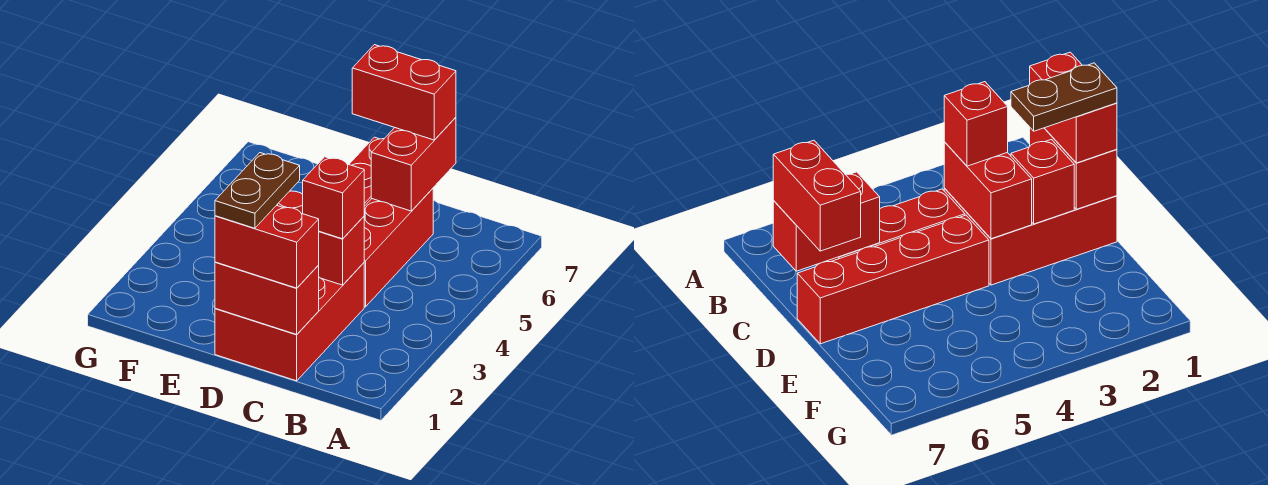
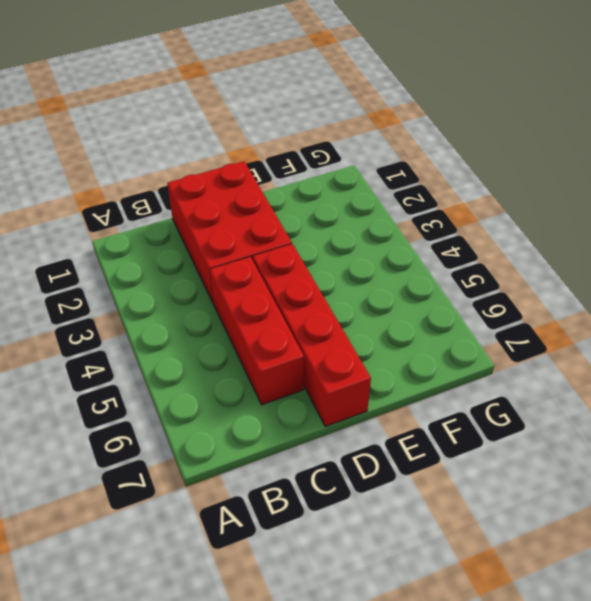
none -> red brick C1:D1 level 2
none -> red brick C3:D3 level 2

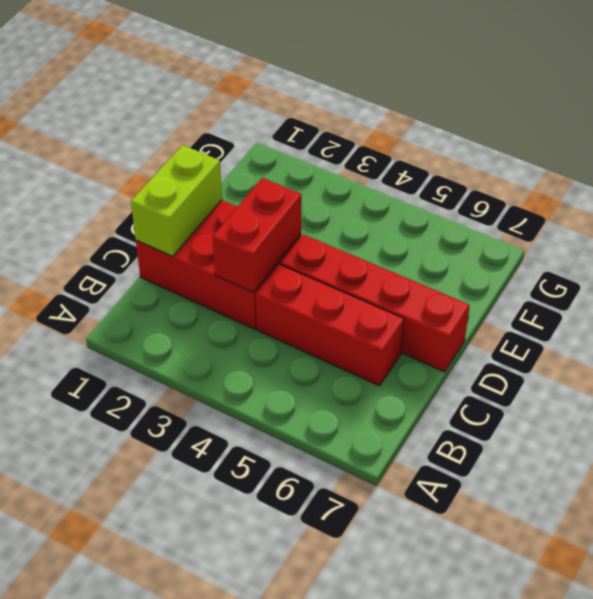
lime brick C1:D1 level 2 -> red brick C1:D1 level 2
none -> red brick C6:C7 level 2
none -> red brick D2 level 2

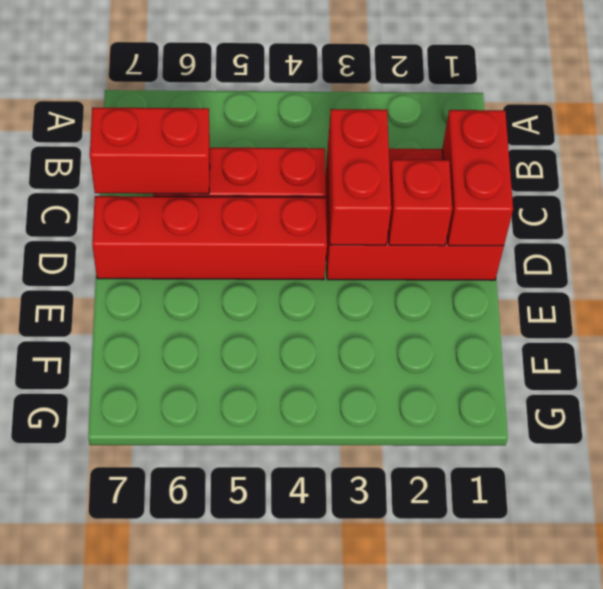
none -> red brick C1:D1 level 3
none -> red brick C3 level 3

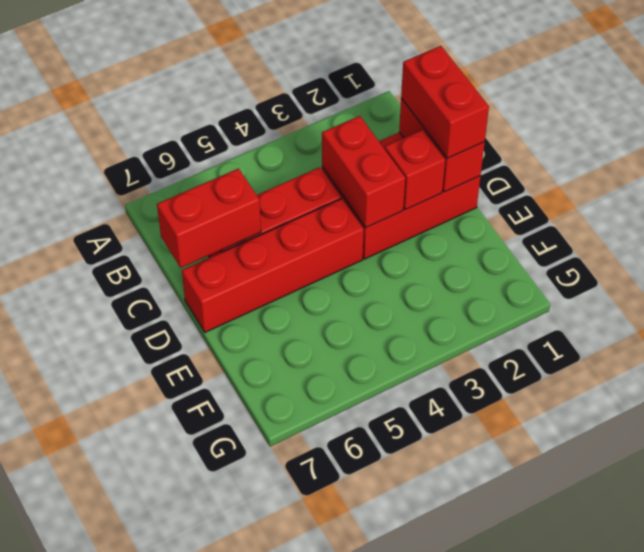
none -> red brick C3 level 3
none -> red brick C7:D7 level 3

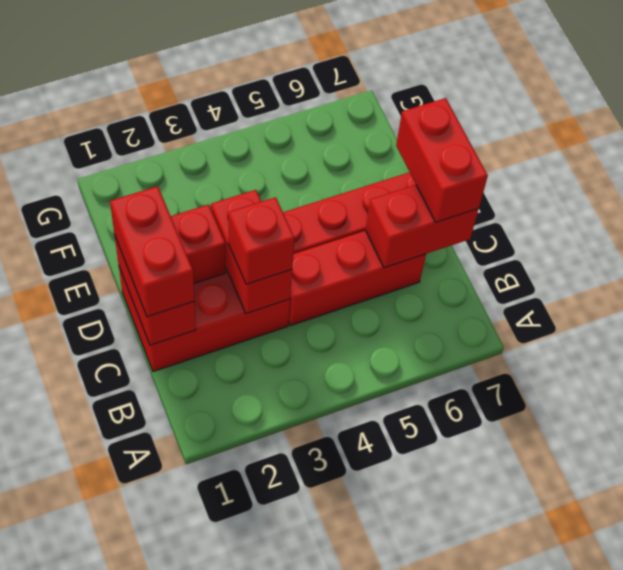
none -> brown plate D1:D2 level 4

